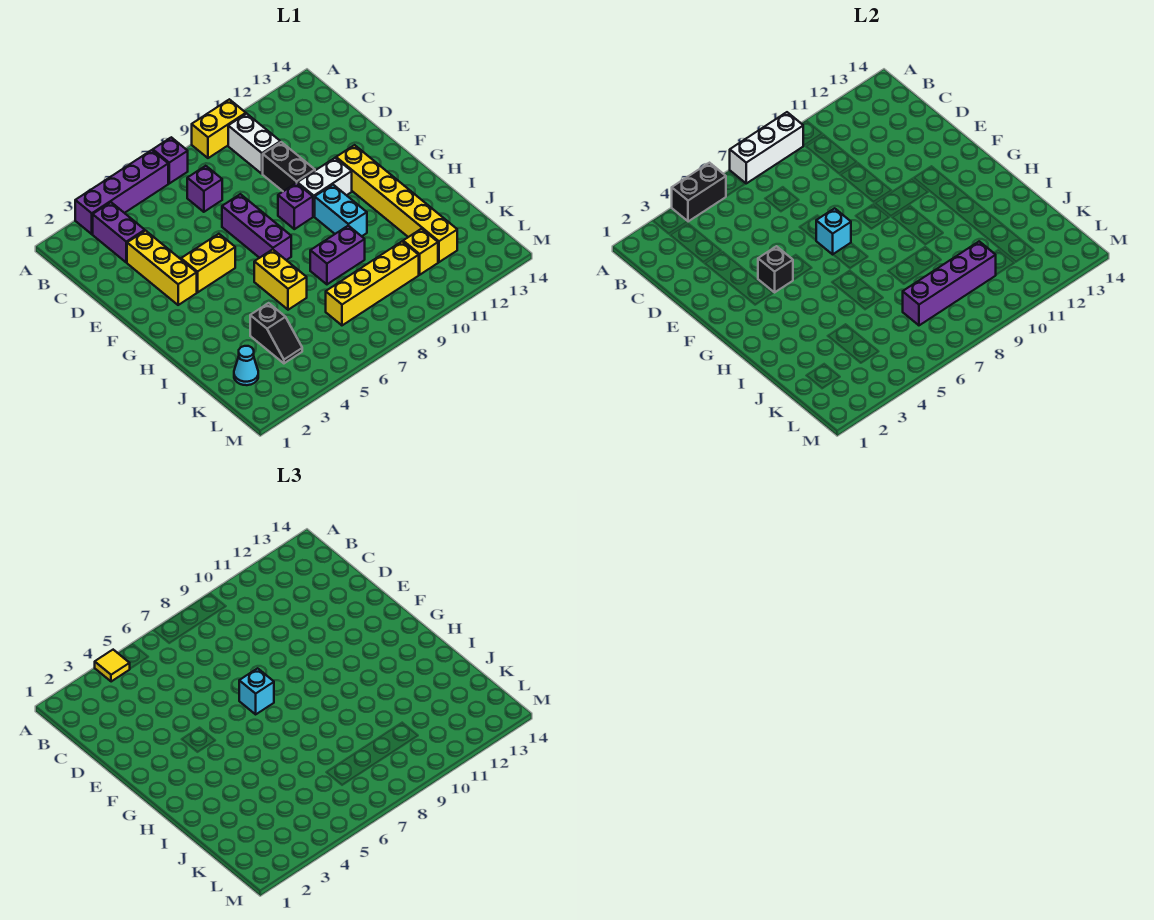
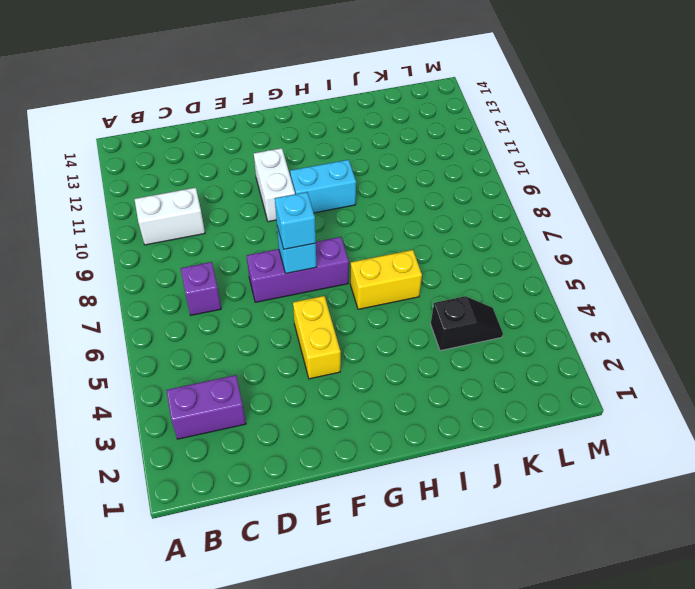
none -> purple brick A3:A6 level 1
none -> purple brick A7 level 1
none -> yellow brick A9:A10 level 1

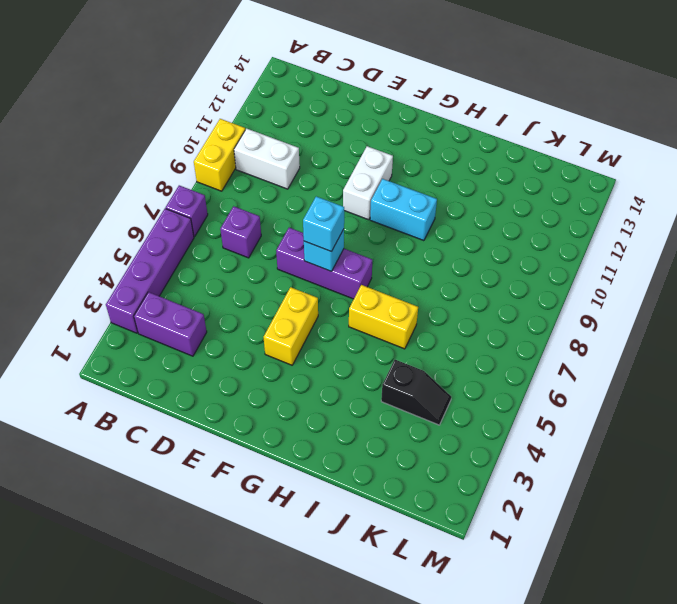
none -> yellow brick D3:F3 level 1
none -> black brick D10:E10 level 1
none -> purple brick F9 level 1

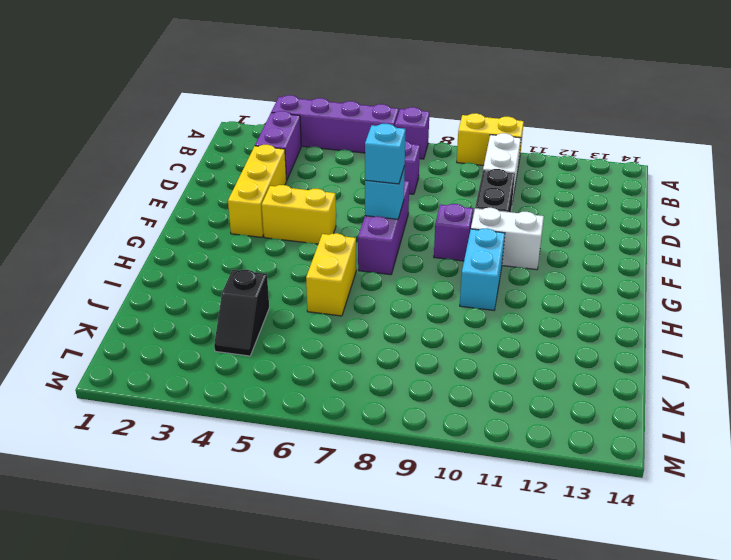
none -> yellow brick F12:K12 level 1
none -> purple brick I8:I9 level 1
none -> cyan cone K2 level 1

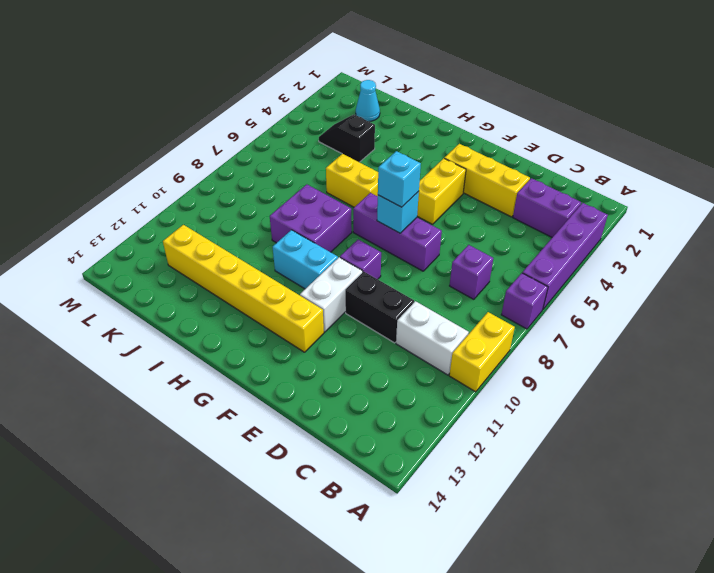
purple brick H8:I9 level 1 -> purple brick I8:I9 level 1
none -> yellow brick K7:K10 level 1
none -> yellow brick K11 level 1
none -> black brick A4:A5 level 2

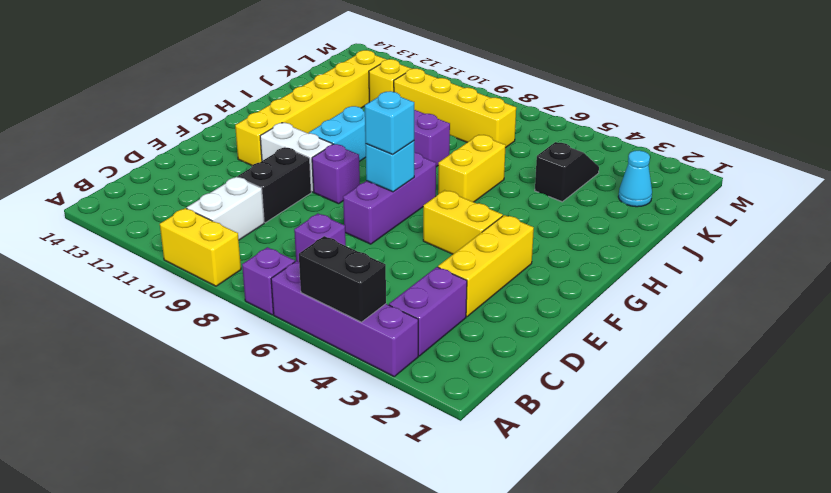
none -> white brick A7:A9 level 2
none -> black brick F4 level 2
none -> purple brick K7:K10 level 2

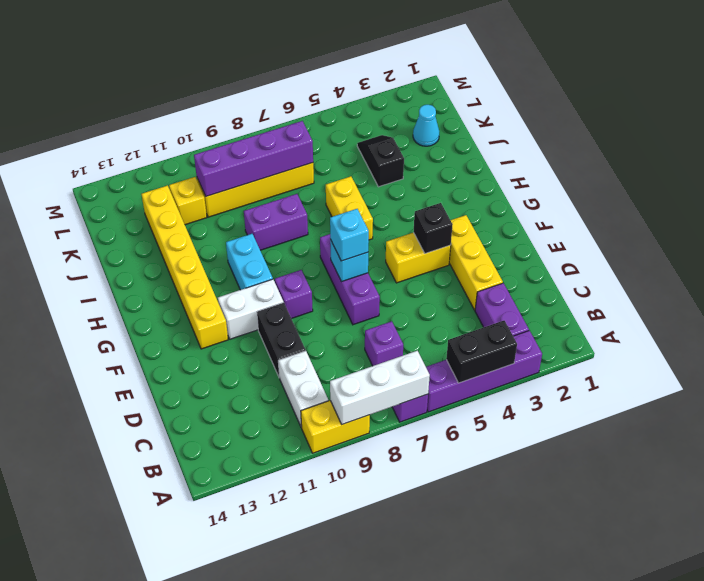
none -> yellow tile A4 level 3

